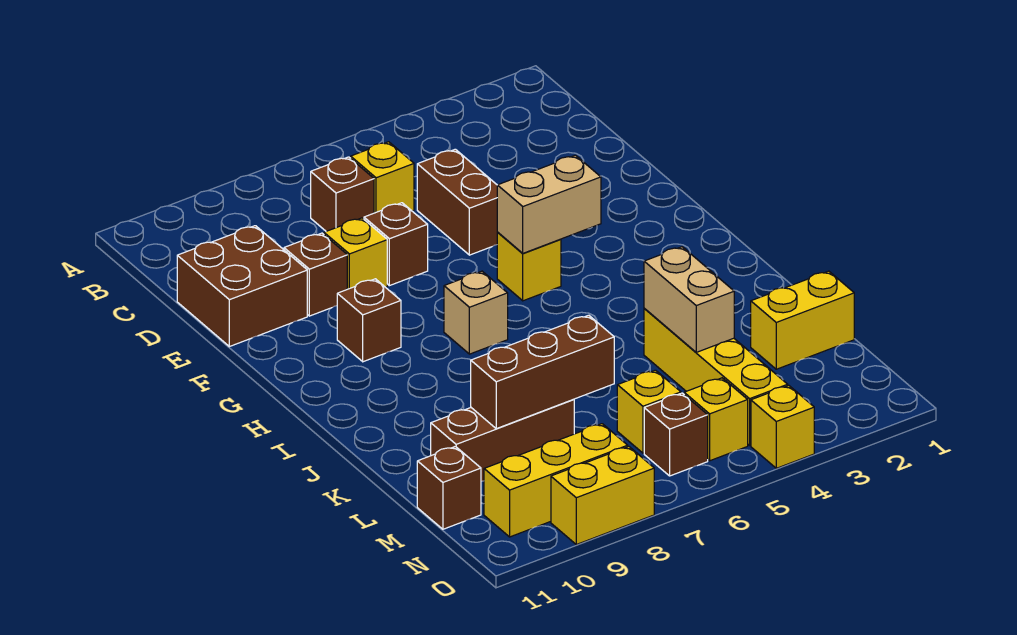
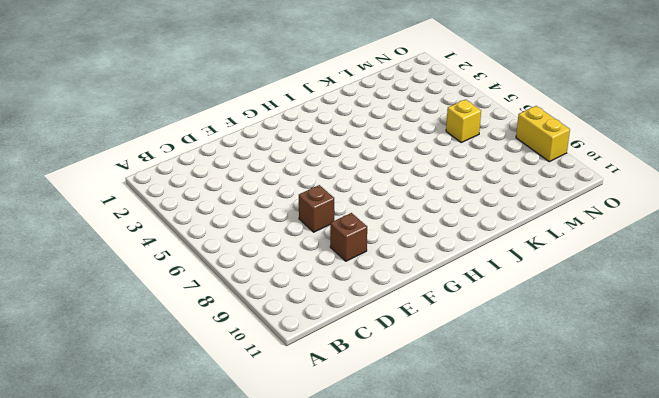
none -> yellow brick C6 level 1
none -> brown brick C7 level 1
none -> brown brick D5:E5 level 1

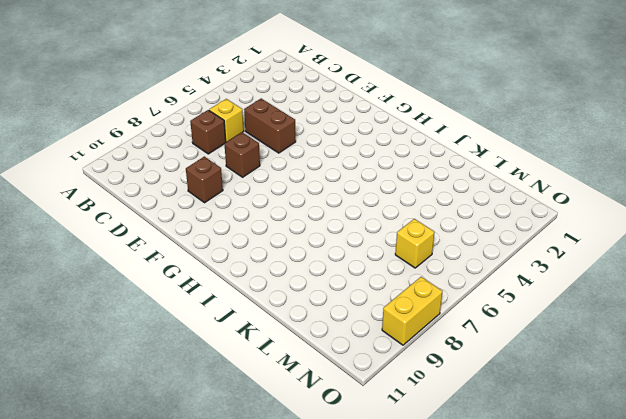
none -> brown brick D10:E11 level 1
none -> yellow brick E8 level 1
none -> yellow brick G5 level 1

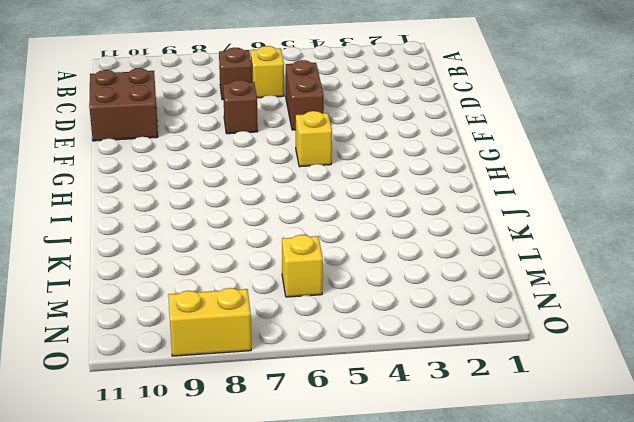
none -> yellow brick E8 level 1
none -> brown brick E9 level 1
none -> brown brick G9 level 1

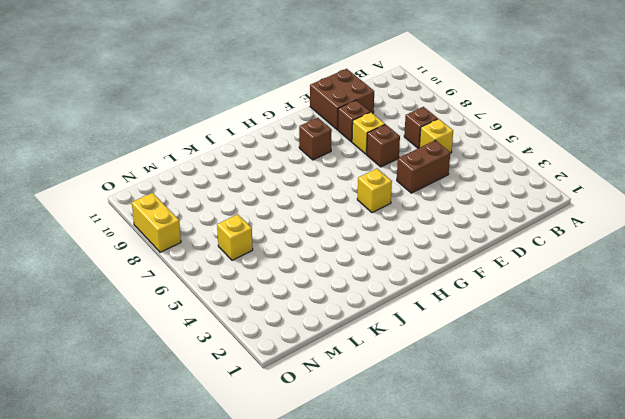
none -> tan brick H7 level 1
none -> yellow brick K4:N4 level 1
none -> yellow brick L1:L2 level 1

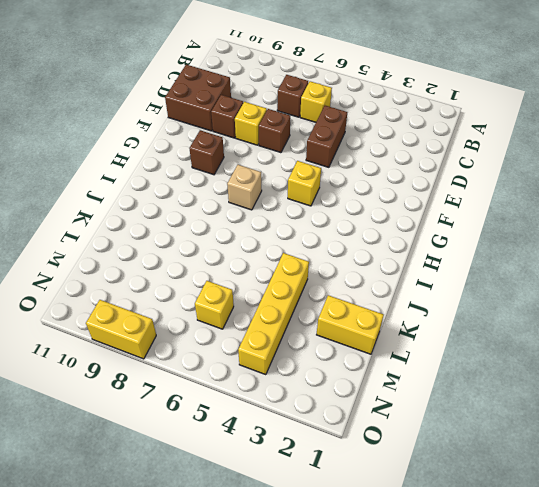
none -> brown brick L8:L10 level 1
none -> brown brick M11 level 1
none -> yellow brick N5 level 1

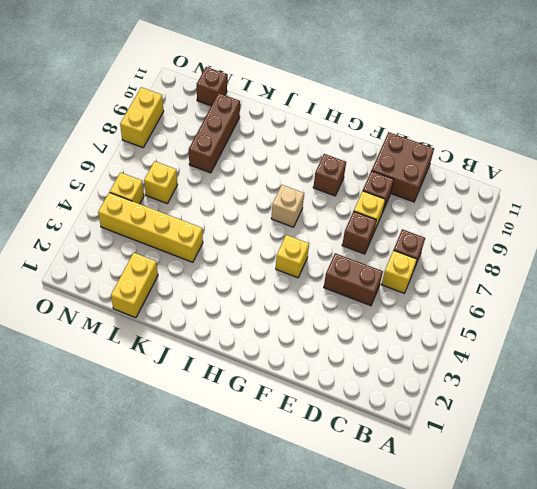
none -> brown brick N6 level 1
none -> yellow brick N8:N10 level 1
none -> yellow brick O4 level 1

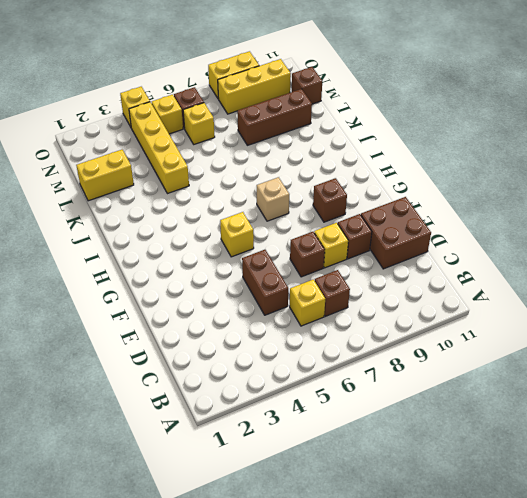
none -> tan brick G4:G5 level 2
none -> tan brick K4:L4 level 2
none -> brown brick L7:L9 level 2

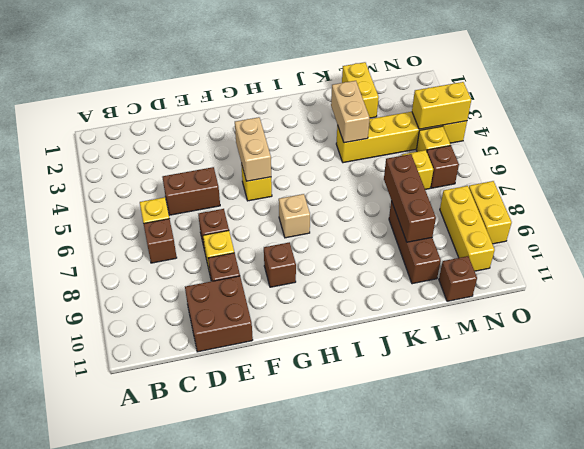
tan brick K3:K4 level 2 -> tan brick K4:L4 level 2
yellow brick N4:O4 level 2 -> none

